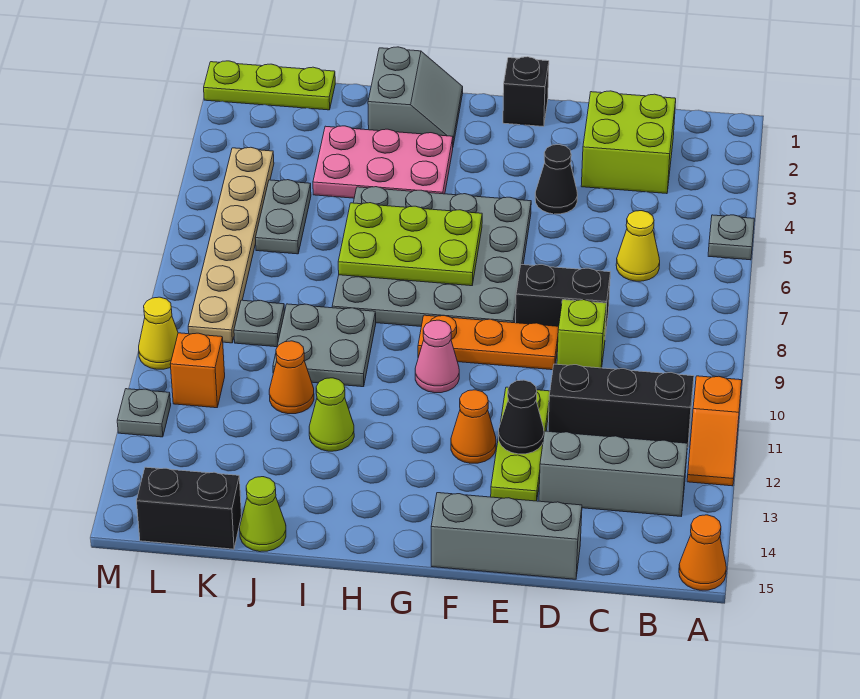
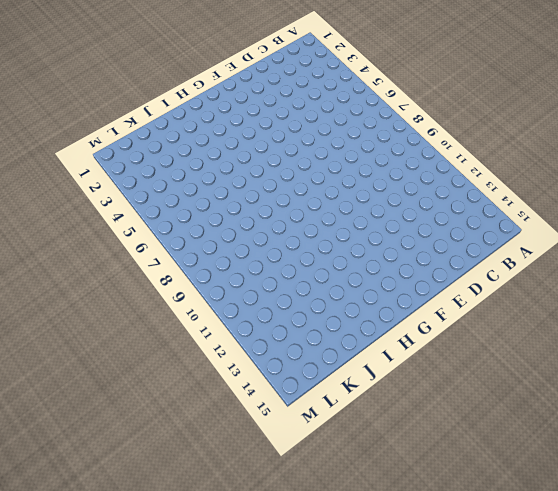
none -> grey plate A5 level 1
none -> orange slope A11:A12 level 1 top 11
none -> orange cone A15 level 1
none -> black brick B11:D11 level 1

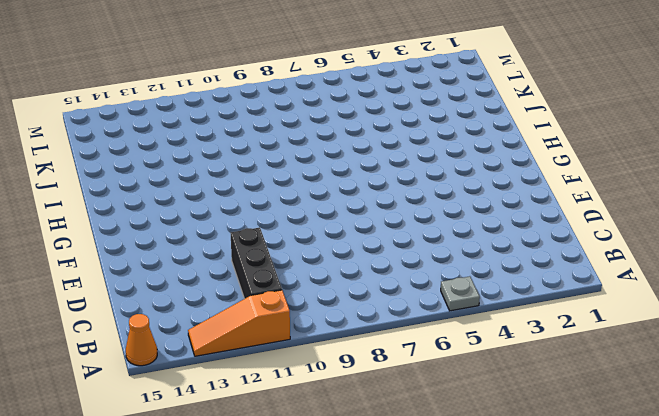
orange slope A11:A13 level 1 top 11 -> orange slope A11:A12 level 1 top 11
none -> grey brick B13:D13 level 1
none -> lime brick C2:D3 level 1
none -> yellow cone C6 level 1
none -> black brick D8:E8 level 1

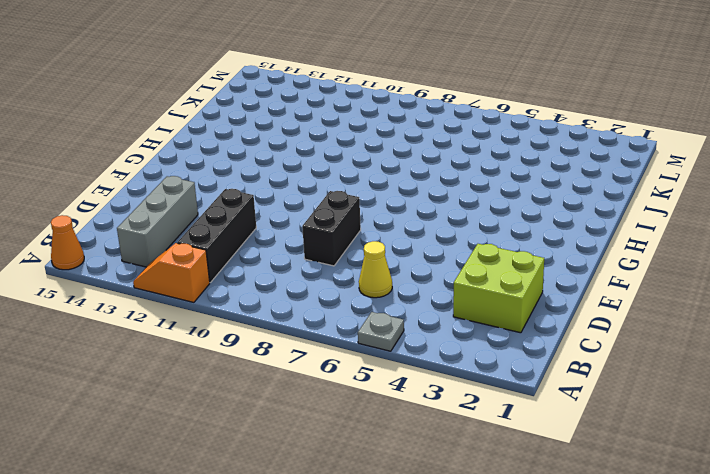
none -> lime brick D9 level 1
none -> grey brick D15:F15 level 1
none -> black cone E4 level 1
none -> orange plate E9:G9 level 1

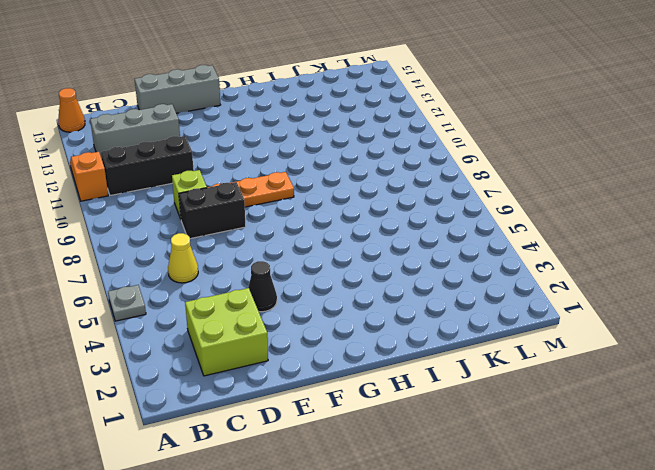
none -> lime plate E11:E13 level 1
none -> black brick F1 level 1
none -> grey plate F5:I8 level 1
none -> orange cone F12 level 1

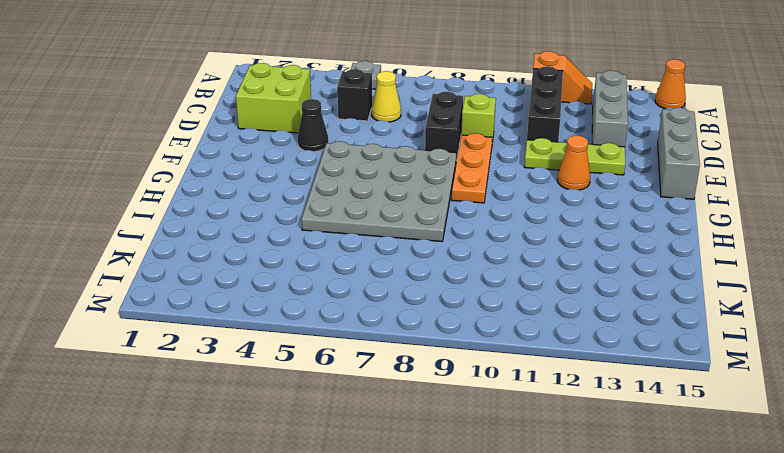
black brick C5 level 1 -> black brick F1 level 1
none -> pink cone G10 level 1
none -> grey slope H1:I2 level 1 top I
none -> pink plate H3:J4 level 1
none -> grey plate I9:J10 level 1

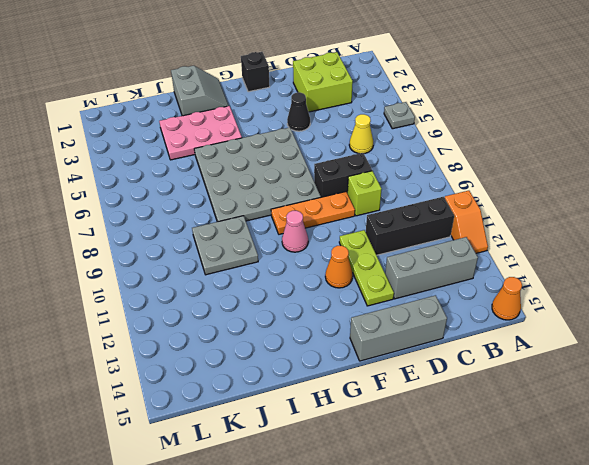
none -> lime cone I12 level 1
none -> orange cone J11 level 1
none -> lime cone J15 level 1
none -> lime plate K1:M1 level 1

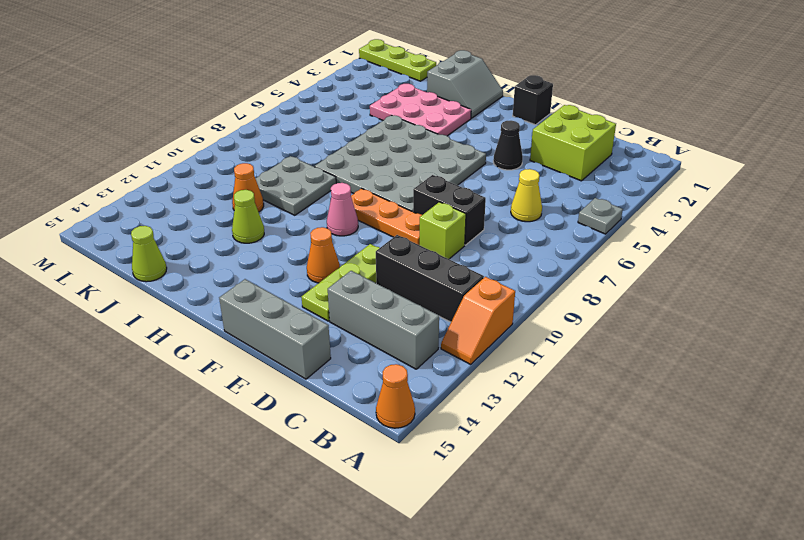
none -> grey plate K5:K6 level 1
none -> grey plate K9 level 1
none -> black brick K15:L15 level 1
none -> tan plate L4:L9 level 1

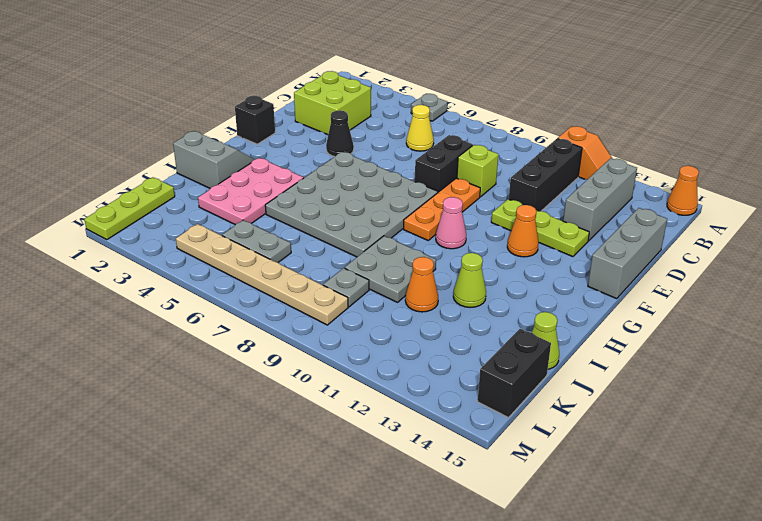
none -> orange brick L11 level 1
none -> yellow cone M10 level 1
none -> grey plate M12 level 1
none -> black cone E12 level 2

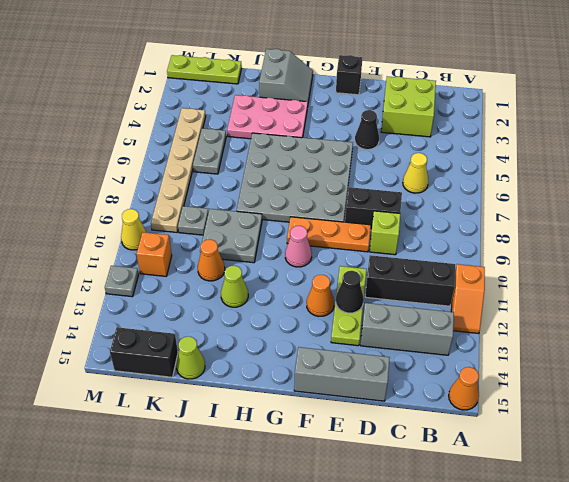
none -> grey plate A5 level 1
none -> lime plate G6:I7 level 2

